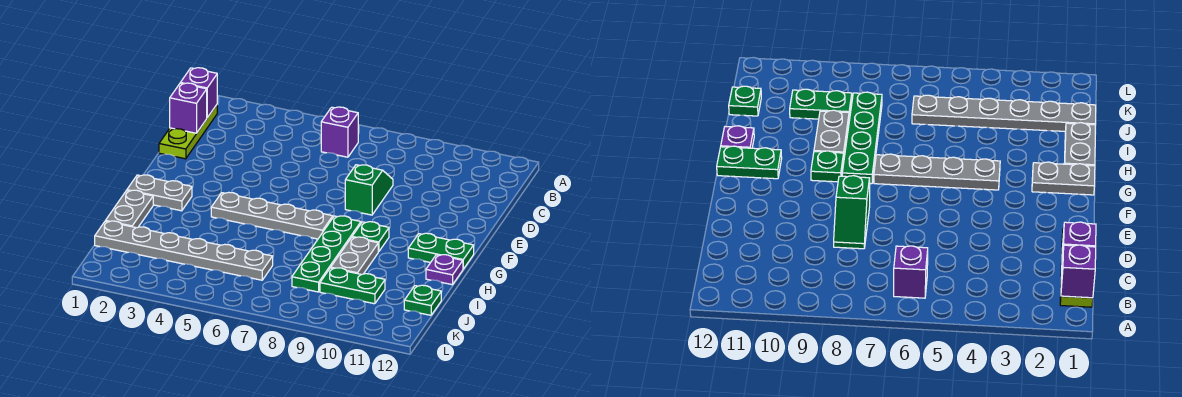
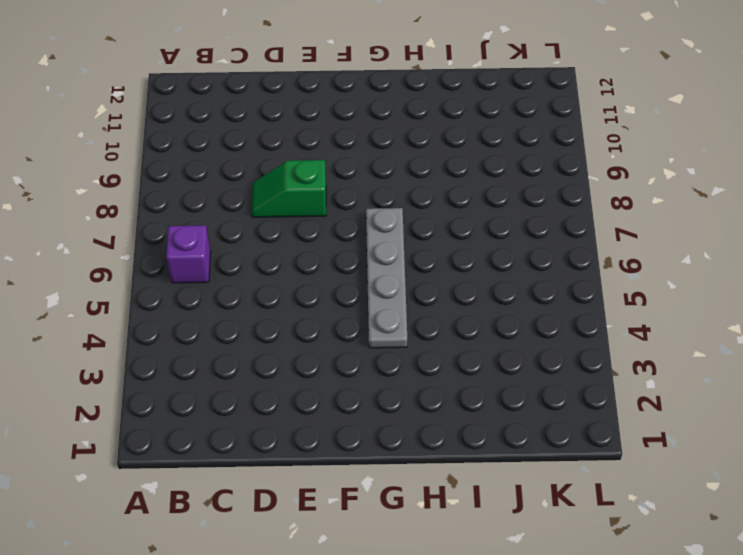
none -> lime plate B1:D1 level 1
none -> grey plate G1:G2 level 1
none -> green plate G8:J8 level 1

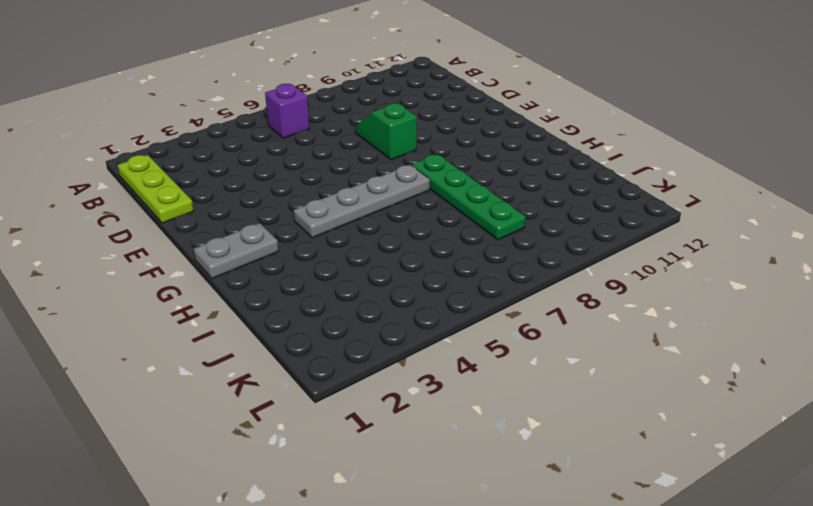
none -> green plate G9 level 1
none -> green plate G11:G12 level 1
none -> grey plate H1:I1 level 1

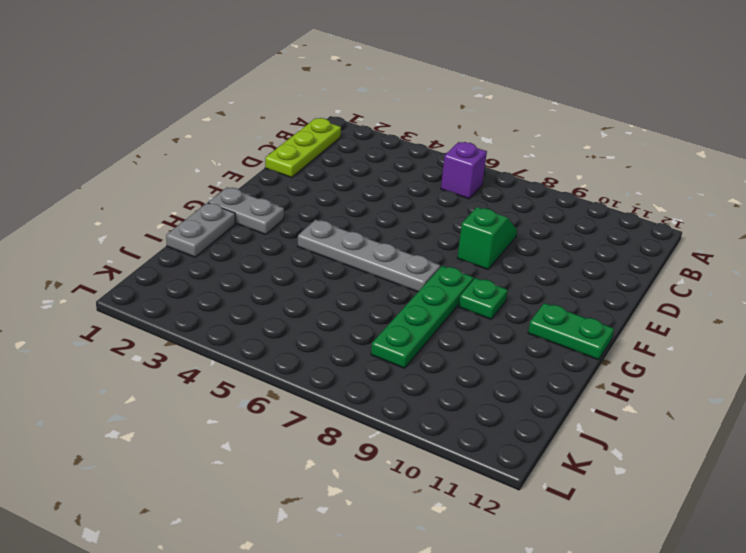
none -> grey plate H9:I9 level 1
none -> purple plate H12 level 1
none -> grey plate J1:J6 level 1

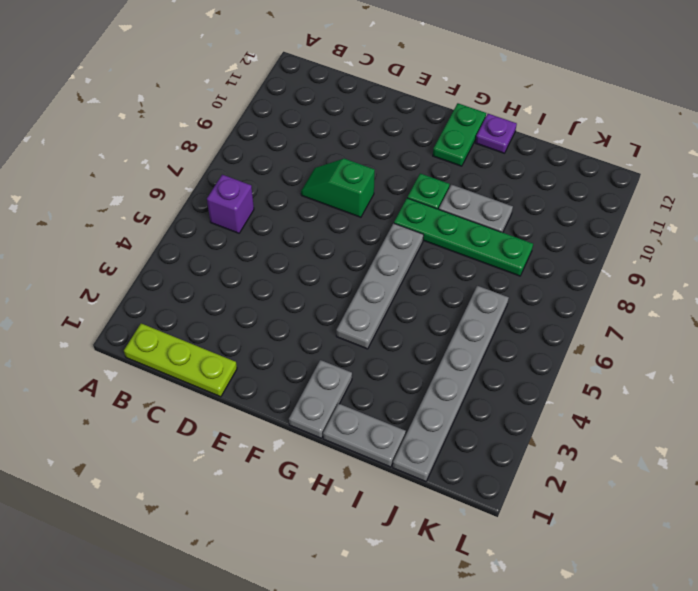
none -> green plate J9:J10 level 1
none -> green plate J12 level 1
none -> purple brick B1 level 2

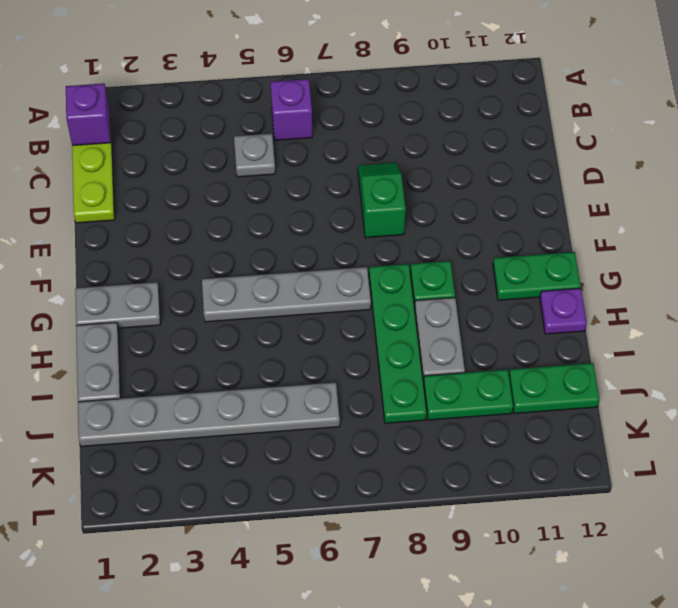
grey plate C5 level 1 -> none
green plate J11:J12 level 1 -> green plate J12 level 1
none -> purple brick C1 level 2

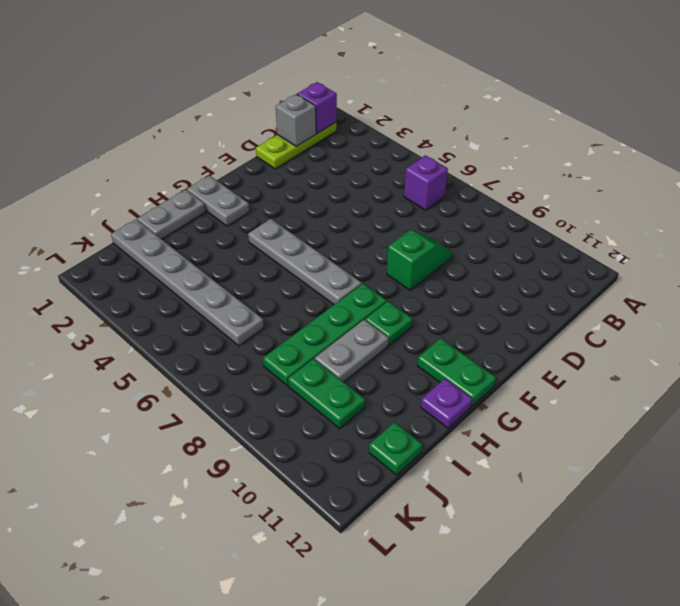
grey brick C1 level 2 -> purple brick C1 level 2

